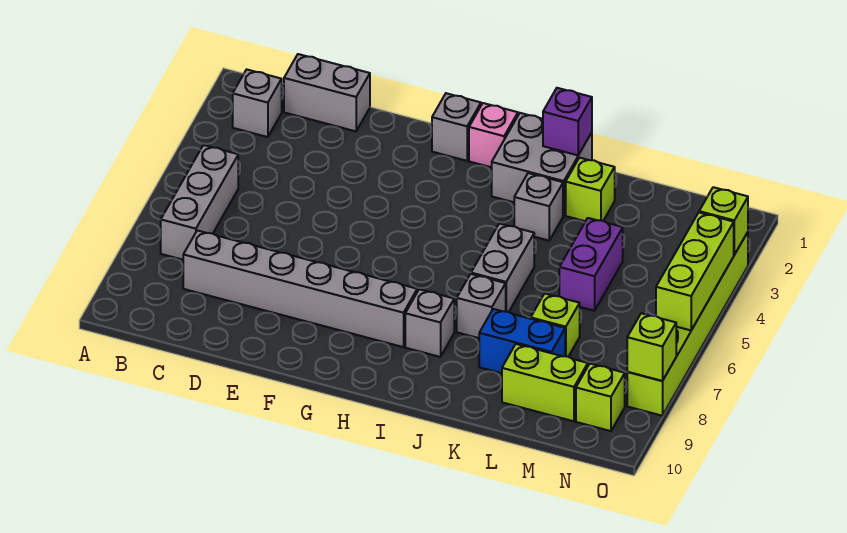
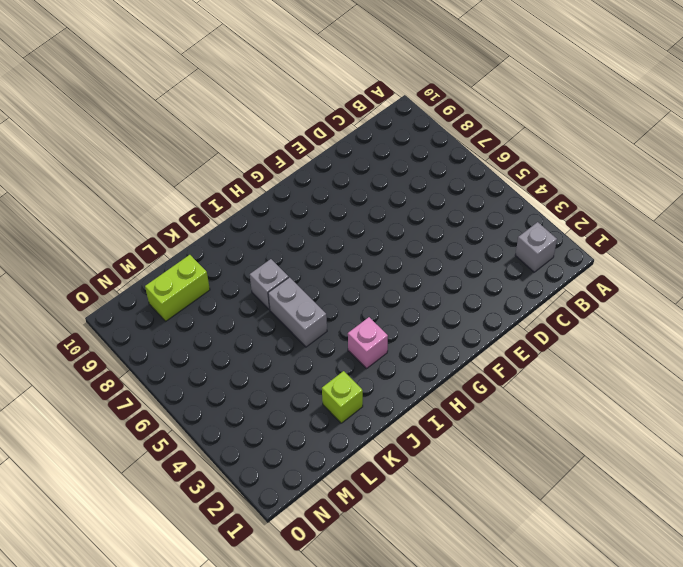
pink brick I3 level 1 -> pink brick H1 level 1
none -> grey brick B5:B7 level 1
none -> grey brick C1:D1 level 1
none -> grey brick C8:H8 level 1

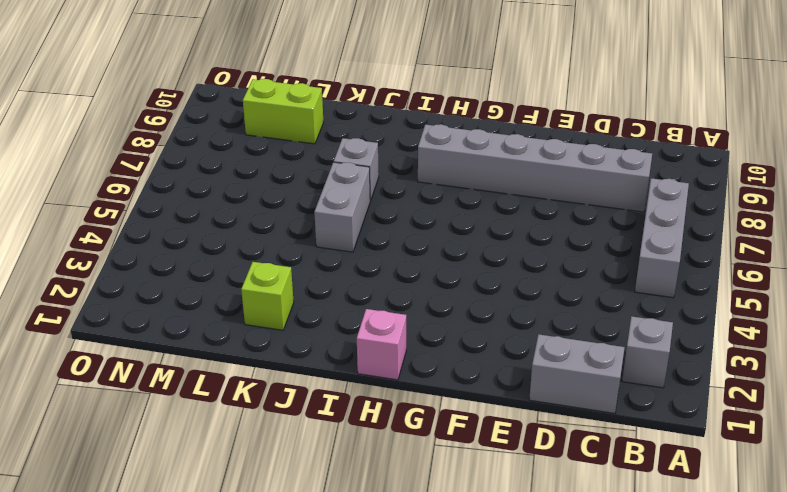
none -> grey brick G1 level 1
none -> grey brick I1:J2 level 1
none -> grey brick I8 level 1

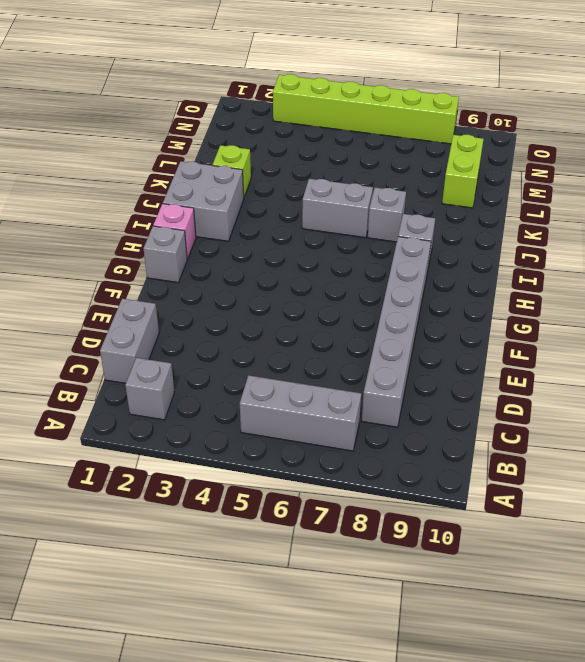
none -> grey brick J3 level 1
none -> blue brick K8:L8 level 1
none -> purple brick L4:L5 level 1

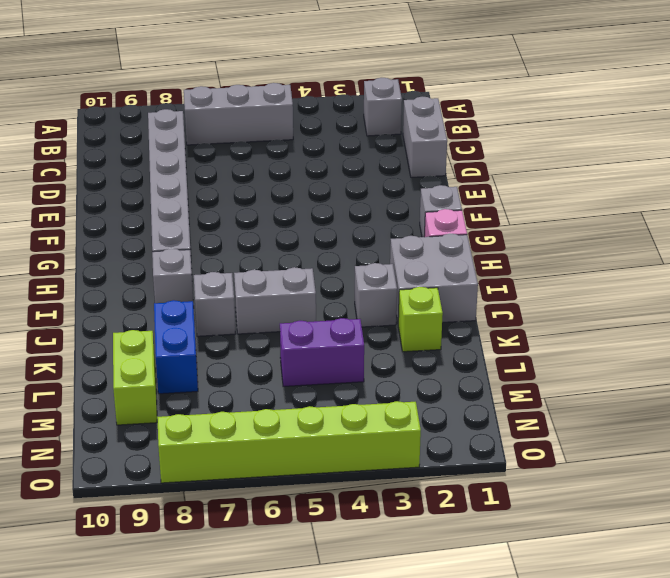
none -> lime brick L7 level 1
none -> lime brick N9 level 1
none -> purple brick J1 level 2

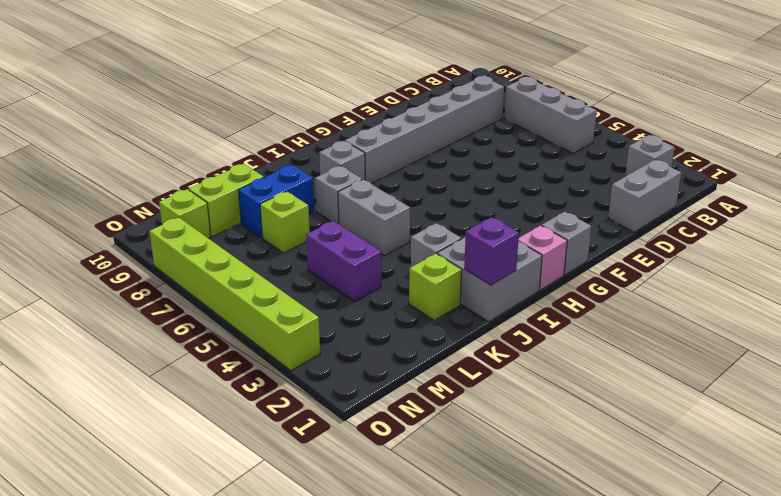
none -> lime brick O3 level 2
none -> lime brick O4:O6 level 2
none -> lime brick O8 level 2

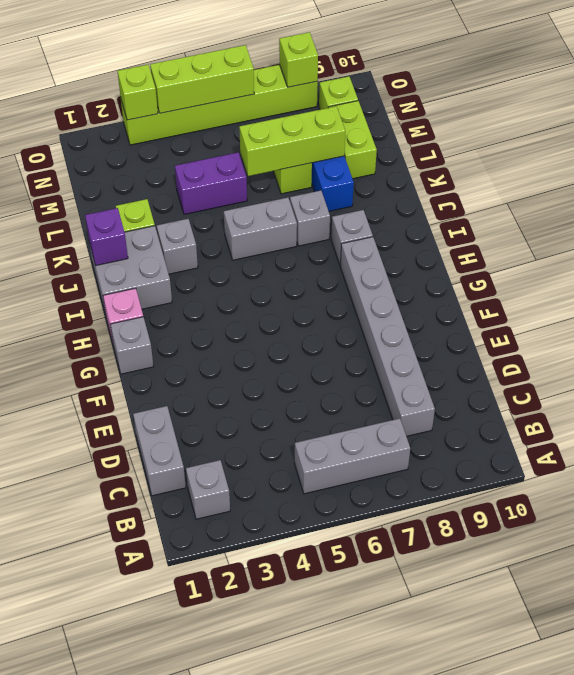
lime brick L6:L8 level 2 -> none

